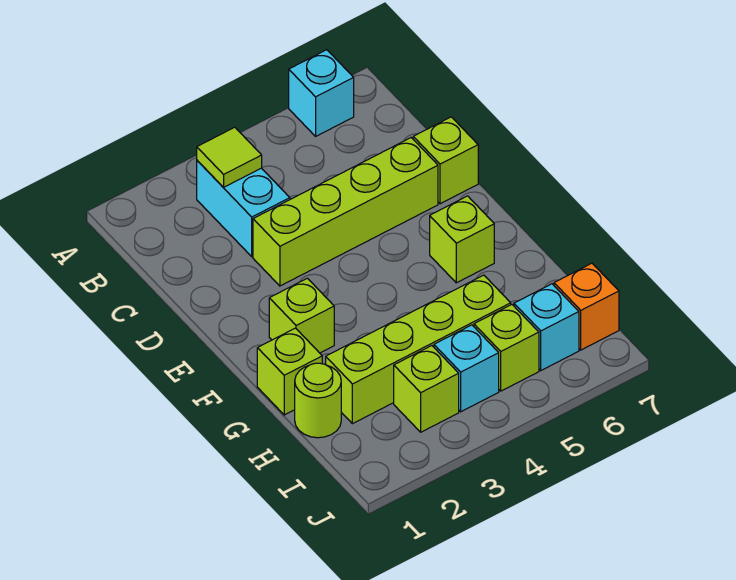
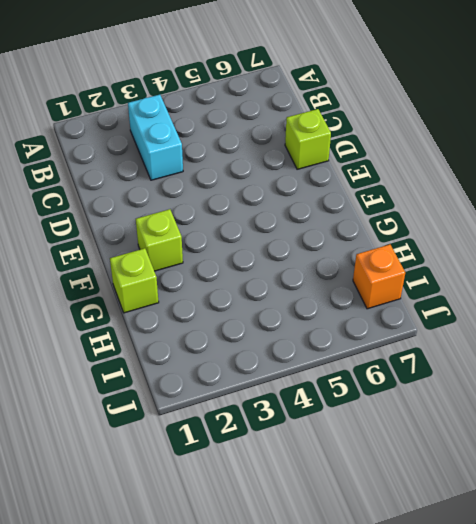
none -> cyan brick A6 level 1
none -> lime brick D3:D6 level 1
none -> lime brick F6 level 1

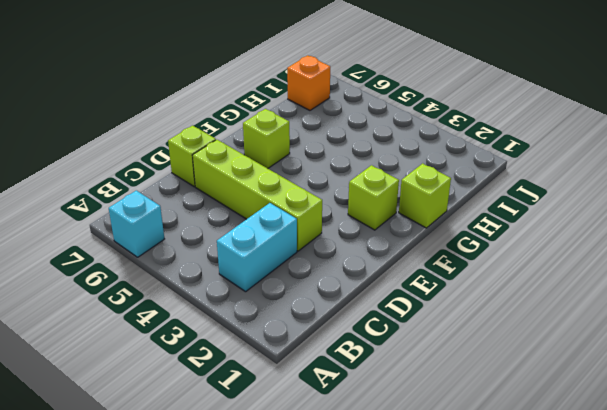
none -> lime round brick H1 level 1
none -> lime brick H2:H5 level 1
none -> lime brick I3 level 1

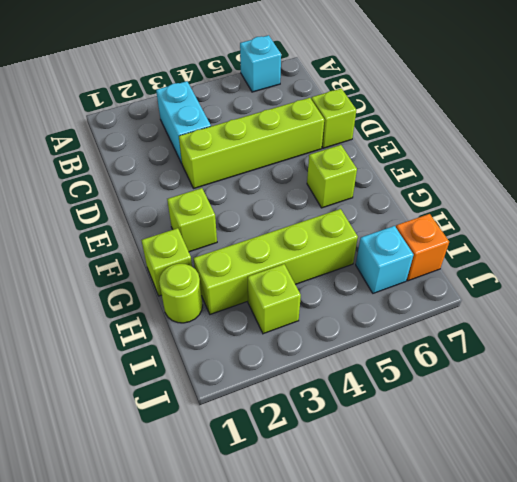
none -> cyan brick I4 level 1
none -> lime brick I5 level 1
none -> lime tile B3 level 2

